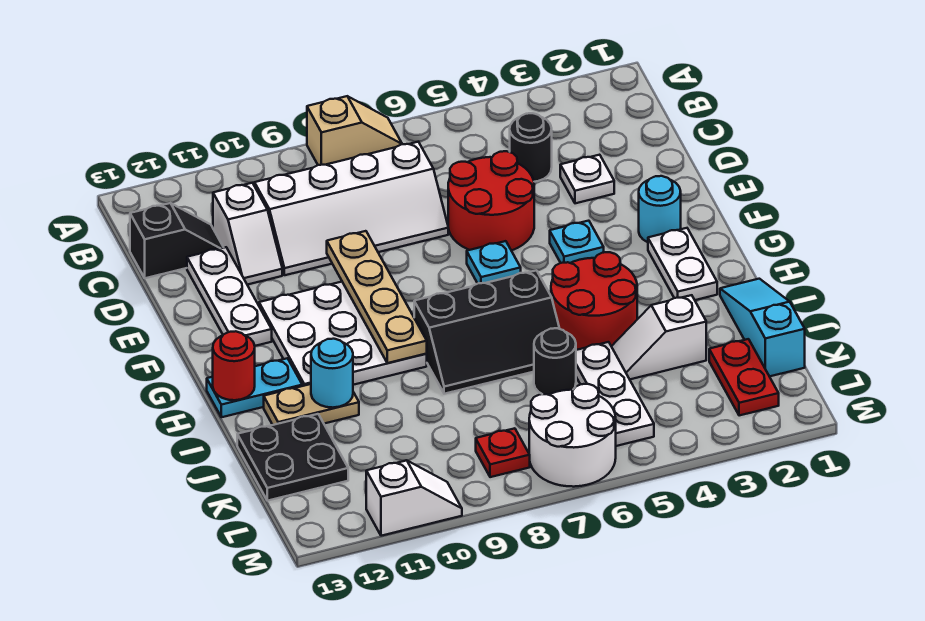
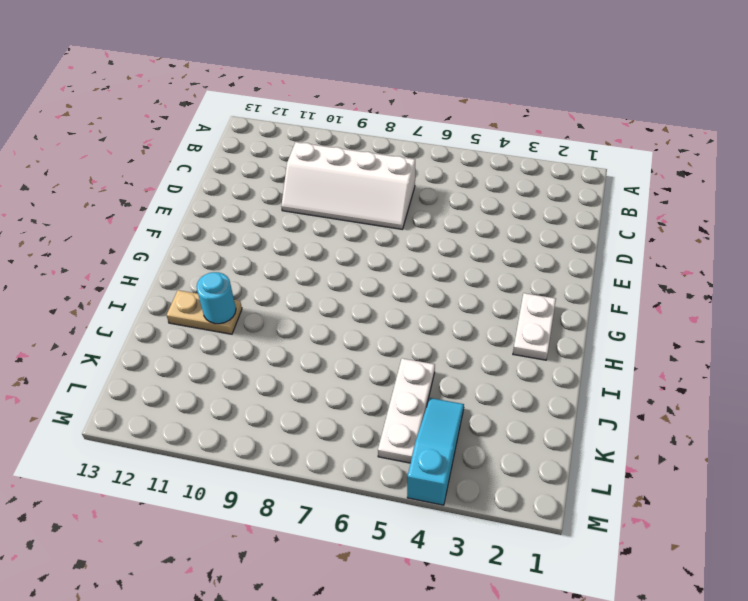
cyan slope K4:M4 level 1 top M -> cyan slope I1:K1 level 1 top K
none -> tan slope A7:A8 level 1 top 8
none -> black round brick C4 level 1
none -> white slope C11:D11 level 1 top C

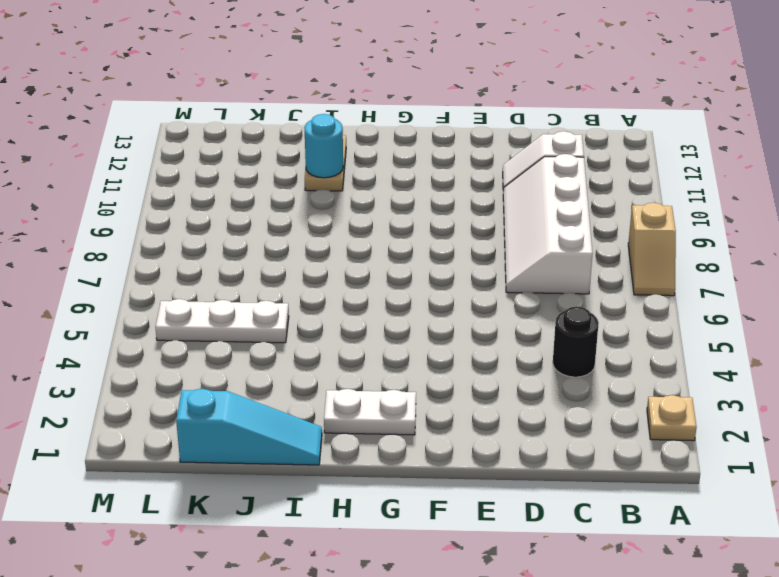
tan plate A2 level 1 -> none
none -> black slope C12:C13 level 1 top 13
none -> white plate D3 level 1
none -> red round brick D5:E6 level 1

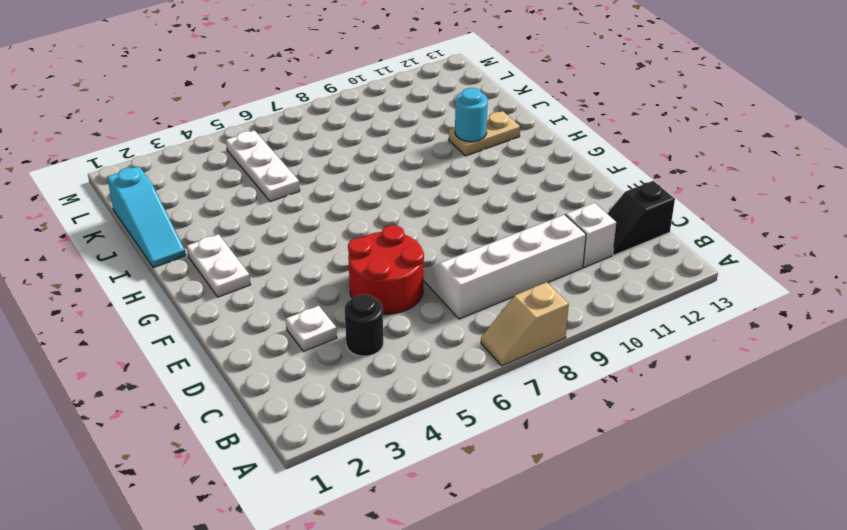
none -> white plate D12:F12 level 1
none -> cyan round brick F2 level 1
none -> cyan plate F4 level 1

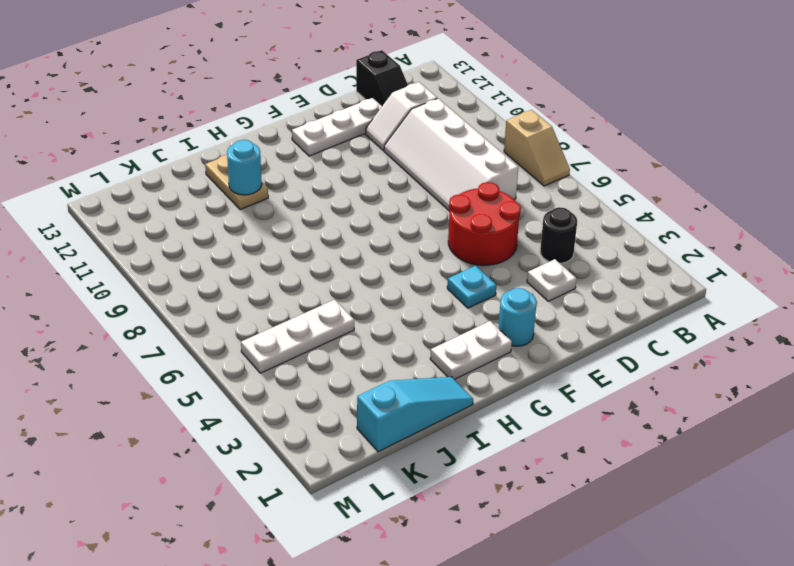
none -> cyan plate F6 level 1
none -> white plate F9:H11 level 1
none -> red round brick H4:I5 level 1

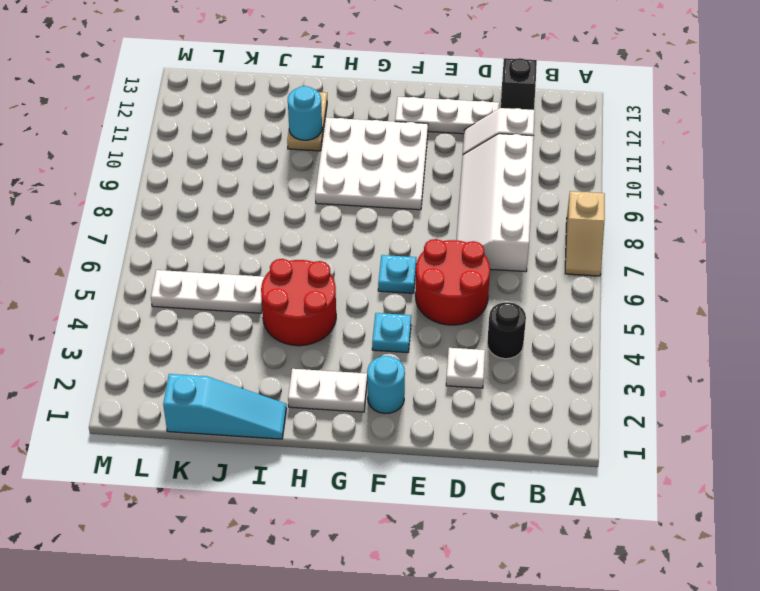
none -> black slope H6:I8 level 1 top H
none -> cyan plate H12:H13 level 1
none -> white slope J3:J4 level 1 top 3

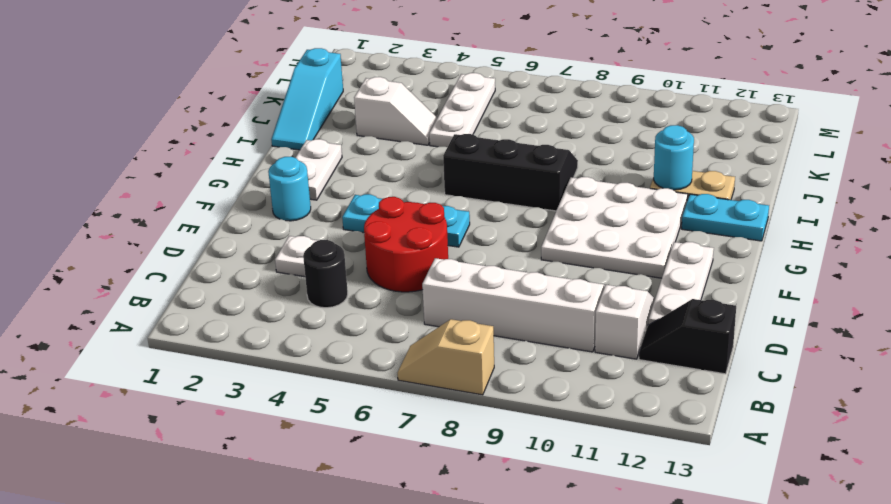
none -> red round brick H4:I5 level 1
none -> black round brick J6 level 1
none -> black plate J12:K13 level 1

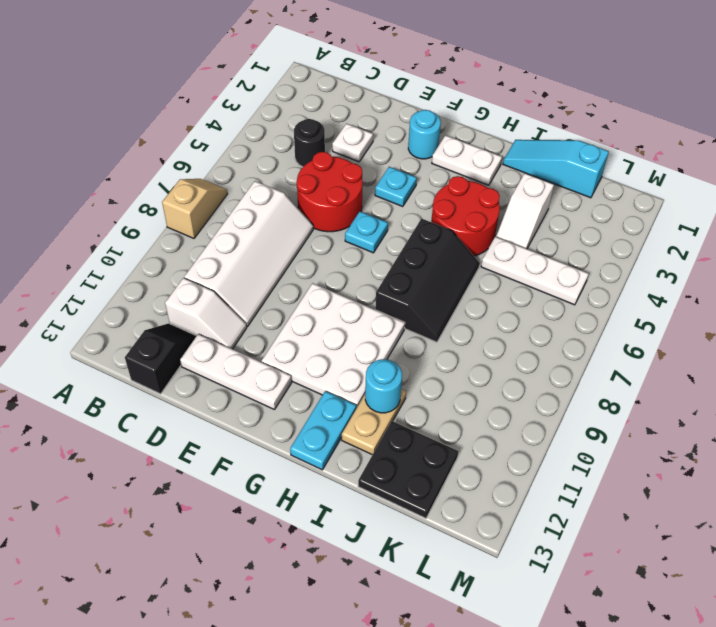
none -> black round brick J6 level 1
none -> red plate K2:L2 level 1
none -> white round brick L6:M7 level 1

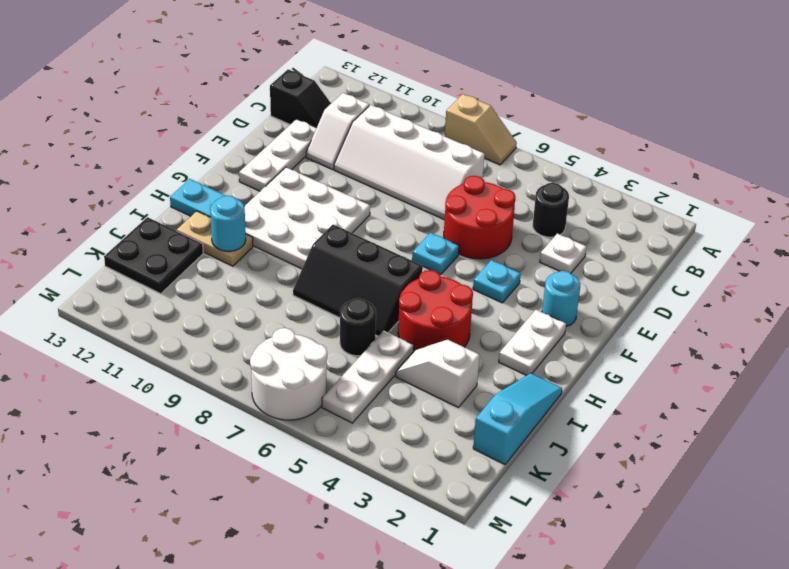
none -> red plate K2:L2 level 1
none -> red plate L8 level 1
none -> white slope M10:M11 level 1 top 11

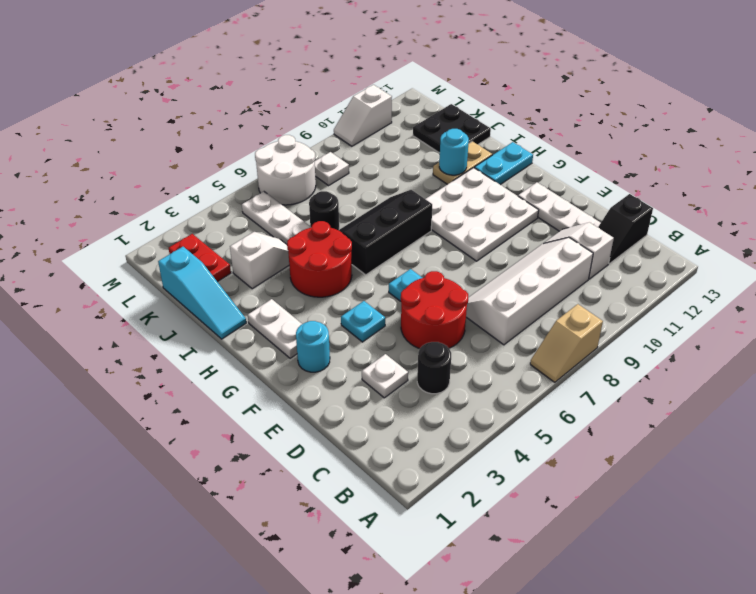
white plate L8 level 1 -> red plate L8 level 1
none -> tan plate E9:H9 level 2
none -> red round brick H13 level 2

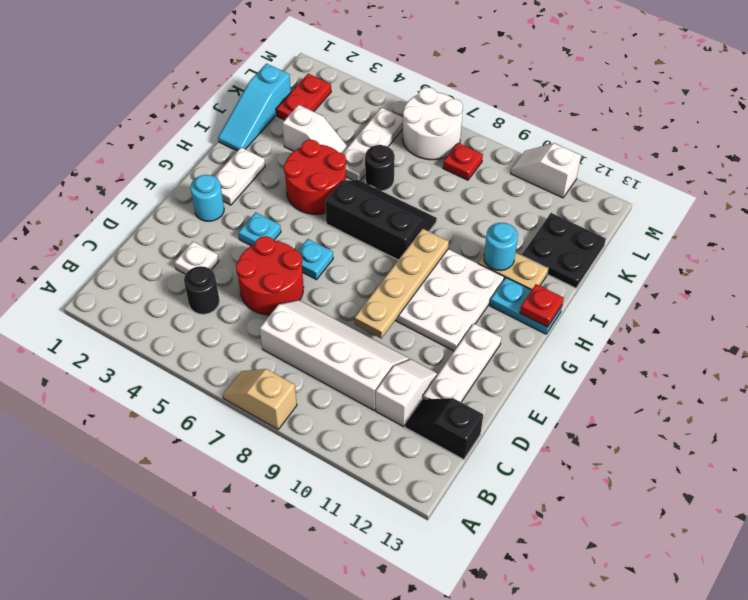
red plate H13 level 2 -> red round brick H13 level 2

